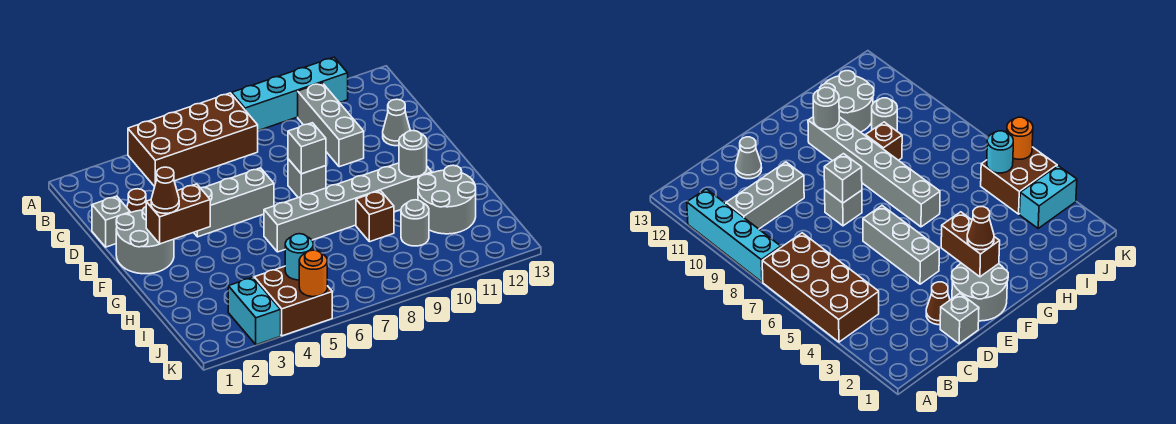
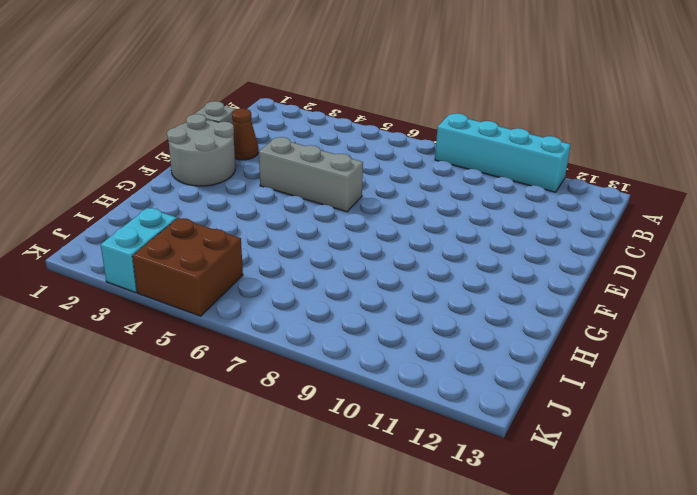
none -> brown brick A4:B7 level 1
none -> grey brick B10:D10 level 1
none -> grey cone D12 level 1

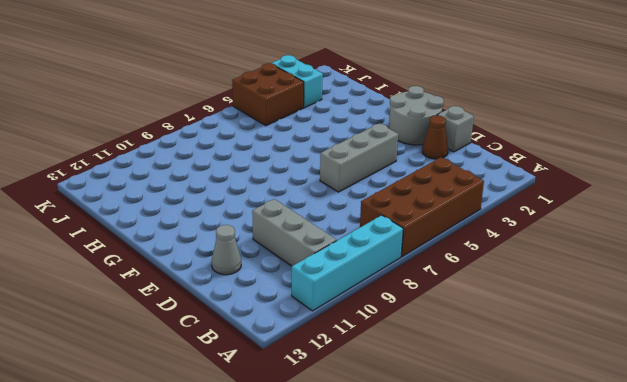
none -> grey brick E8 level 1
none -> grey brick G6:G11 level 1
none -> brown brick H9 level 1

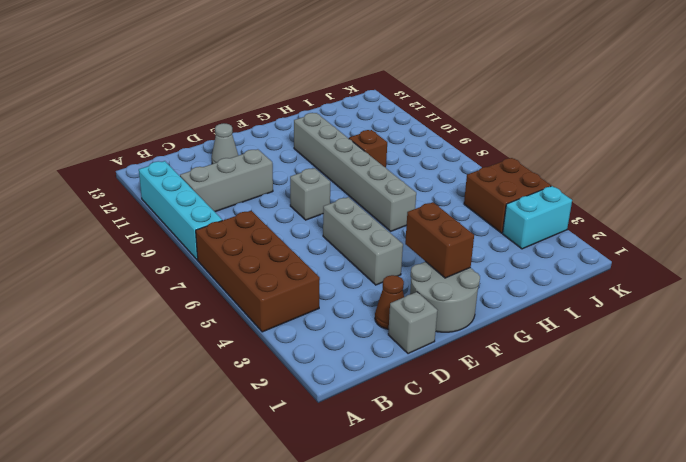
none -> grey round brick H11:I12 level 1
none -> grey round brick I10 level 1
none -> grey brick E8 level 2

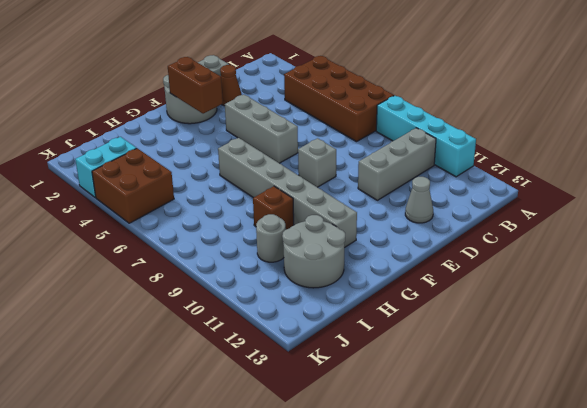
none -> grey brick E8 level 2
none -> grey round brick G11 level 2
none -> cyan round brick J5 level 2

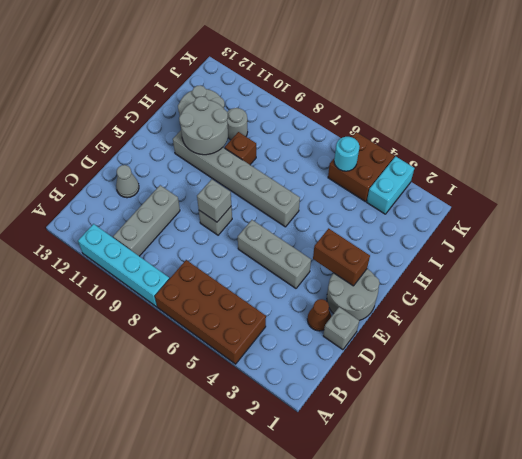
grey round brick G10:H11 level 2 -> grey round brick G11 level 2
none -> orange round brick K5 level 2
none -> brown cone F2 level 3

